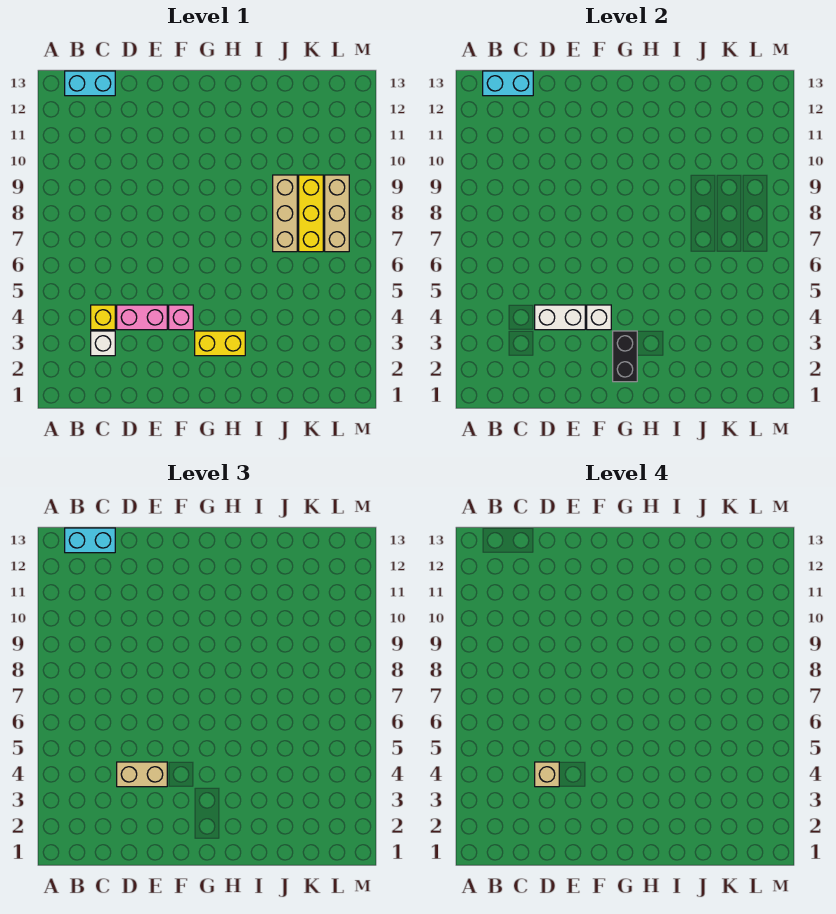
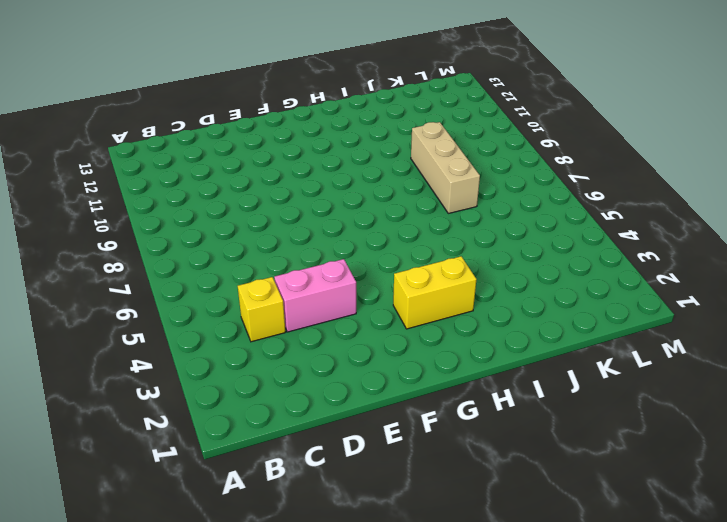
none -> cyan brick B13:C13 level 1
none -> white brick C3 level 1
none -> pink brick F4 level 1

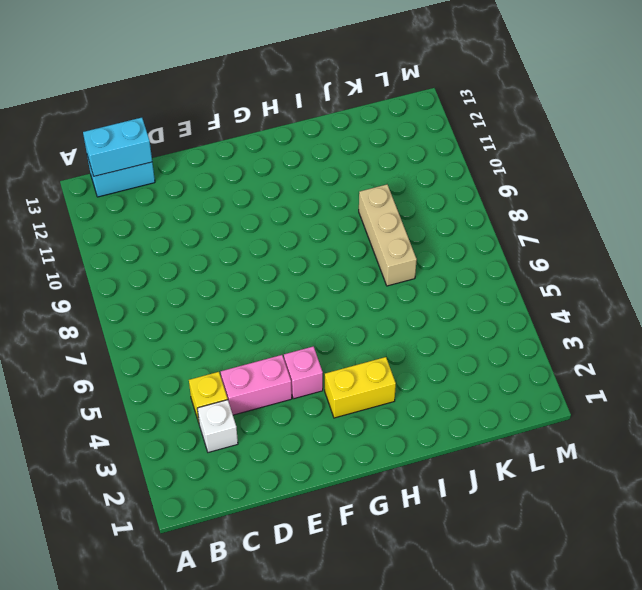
none -> yellow brick K7:K9 level 1
none -> tan brick L7:L9 level 1
none -> white brick D4:E4 level 2

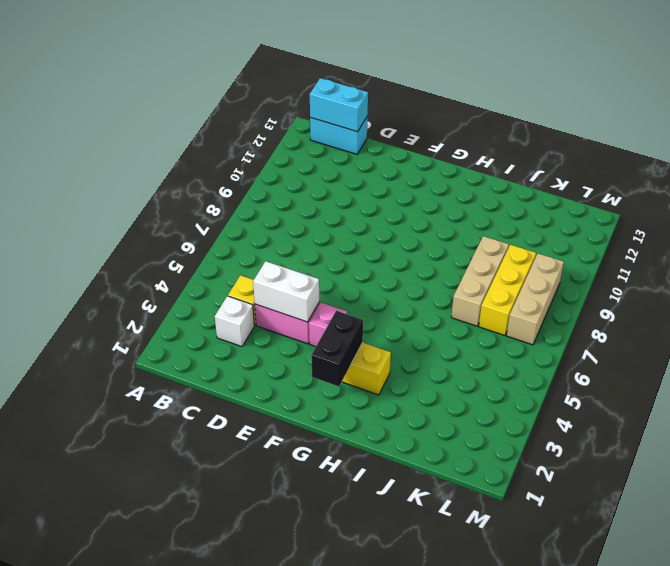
none -> white brick F4 level 2
none -> cyan brick B13:C13 level 3
none -> tan brick D4:E4 level 3

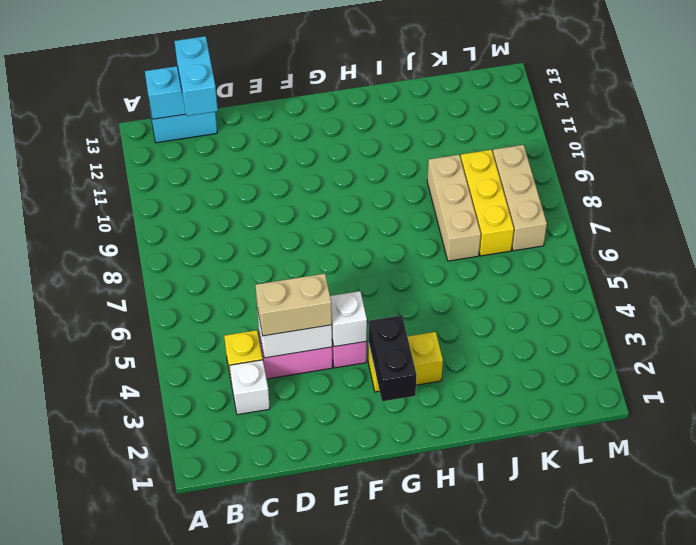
cyan brick C12:C13 level 3 -> cyan brick B13:C13 level 3
none -> tan brick D4 level 4

